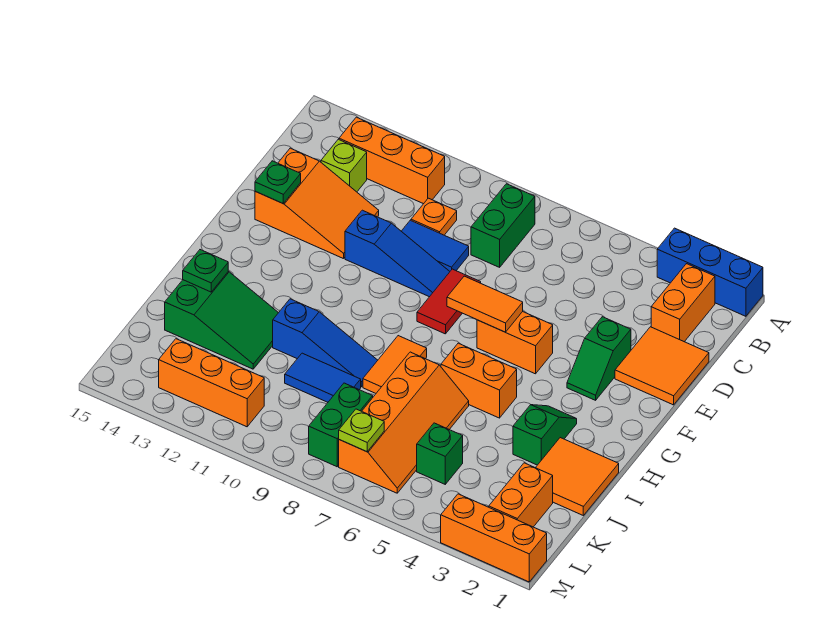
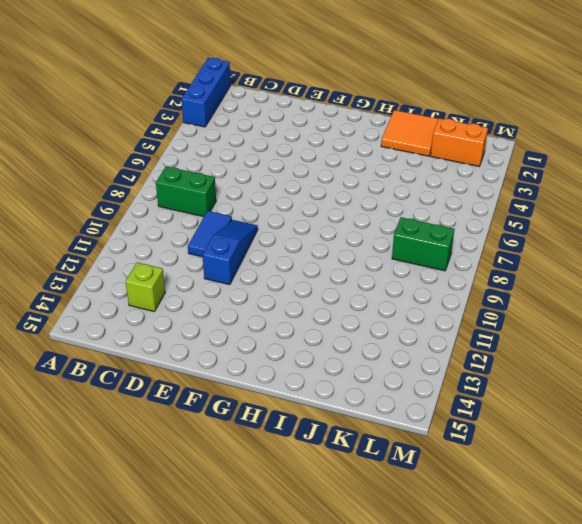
none -> orange brick B2:C2 level 1
none -> orange brick B11:B13 level 1
none -> orange plate C10 level 1
none -> orange tile D1:E2 level 1

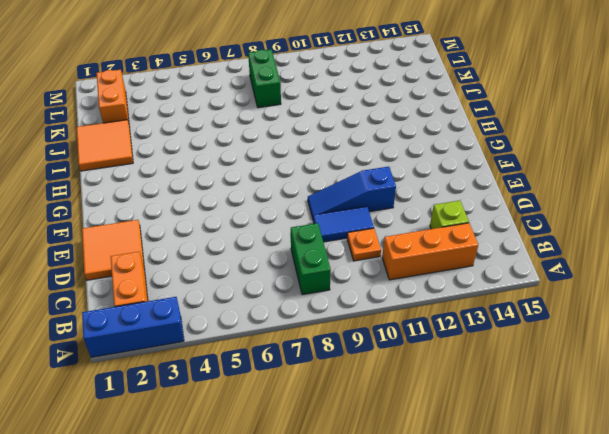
none -> orange slope D12:E14 level 1 top 14
none -> green slope E3:F3 level 1 top E
none -> red tile E8:F8 level 1
none -> orange brick F5:F6 level 1

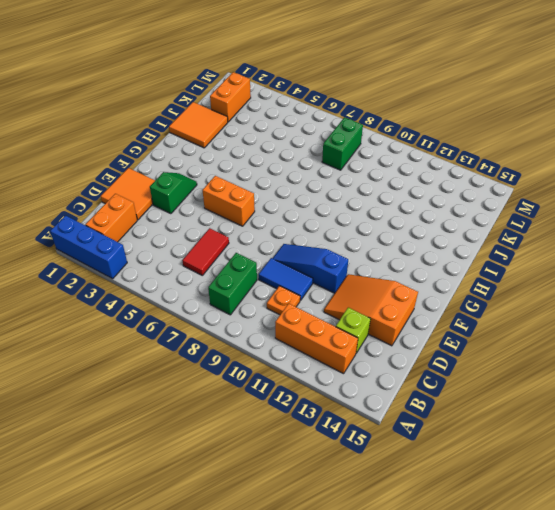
red tile C6:D6 level 1 -> red tile E8:F8 level 1
none -> green slope H3:I3 level 1 top I
none -> orange brick H5:H6 level 1
none -> orange tile H8:I8 level 1
none -> orange slope I6:L7 level 1 top 7

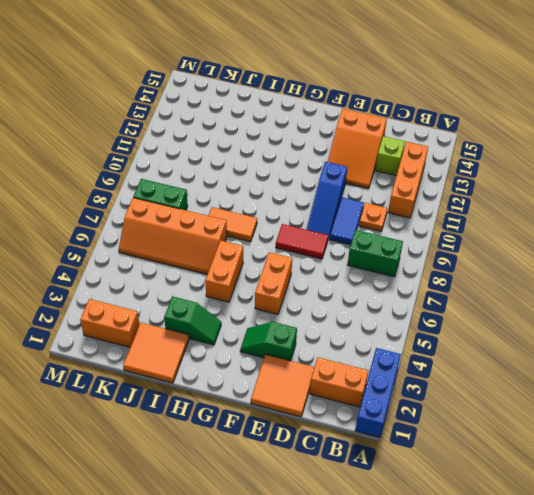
none -> blue slope I9:I11 level 1 top 11
none -> green slope I12:J14 level 1 top 14
none -> blue tile J9:J10 level 1
none -> green brick K5 level 1

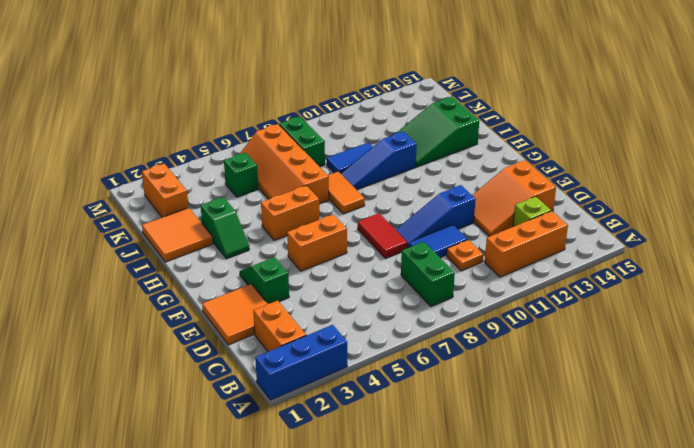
none -> orange brick L11:L13 level 1
none -> orange brick M1:M3 level 1
none -> green plate E14 level 2
none -> orange tile F6:F7 level 2

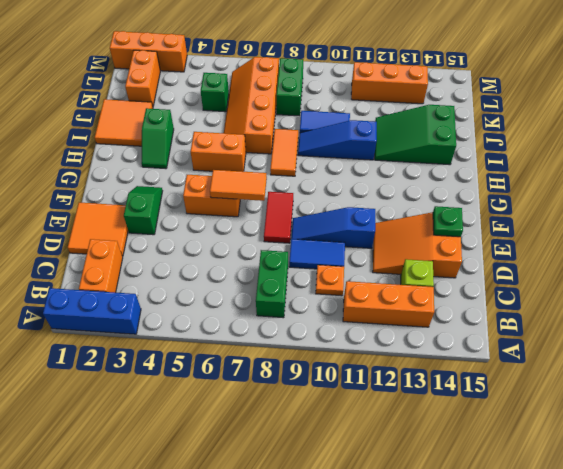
none -> green plate I14 level 2
none -> lime plate L7 level 2

